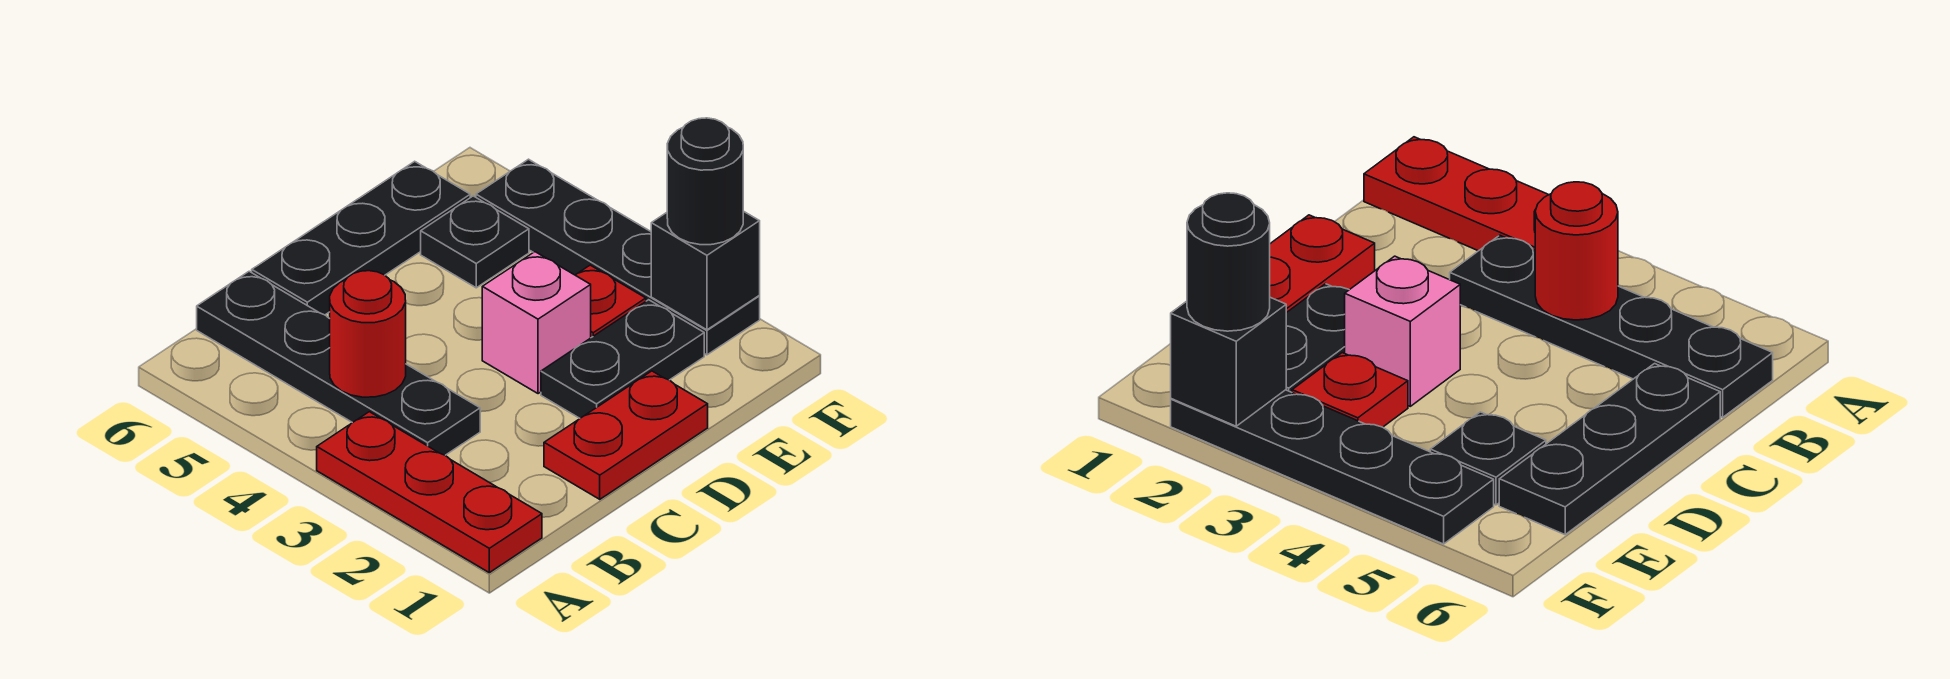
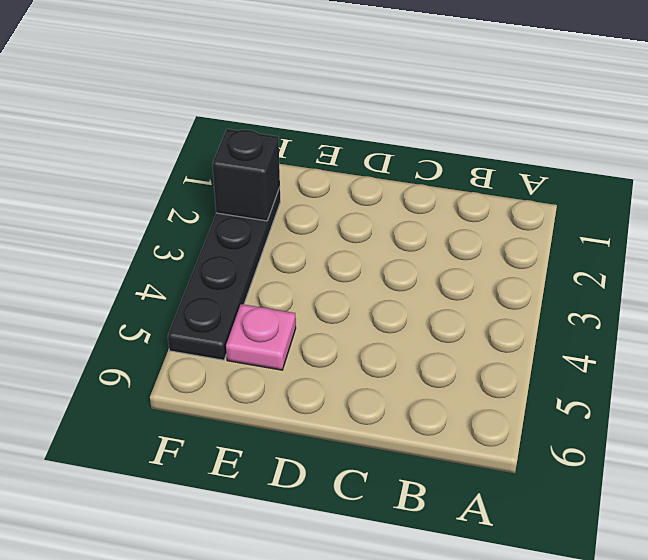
pink plate E5 level 1 -> black plate E5 level 1
none -> red plate A1:A3 level 1
none -> black plate B3:B6 level 1
none -> red plate C1:D1 level 1

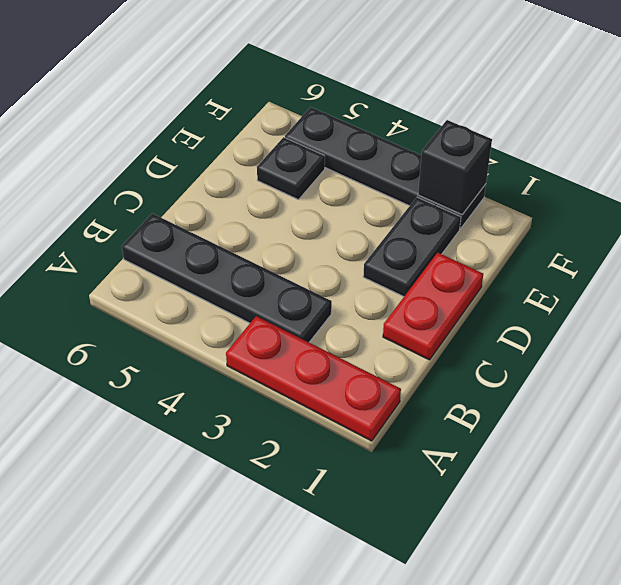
none -> black plate C6:E6 level 1
none -> pink brick D3 level 1
none -> red plate E3 level 1

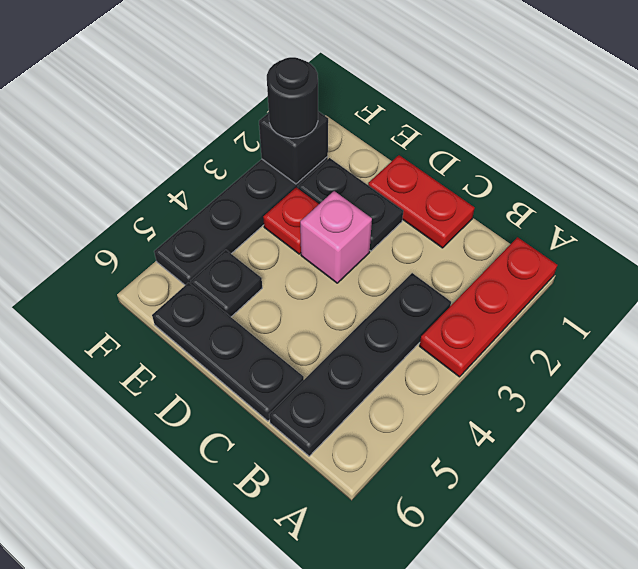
none -> red round brick B4 level 2

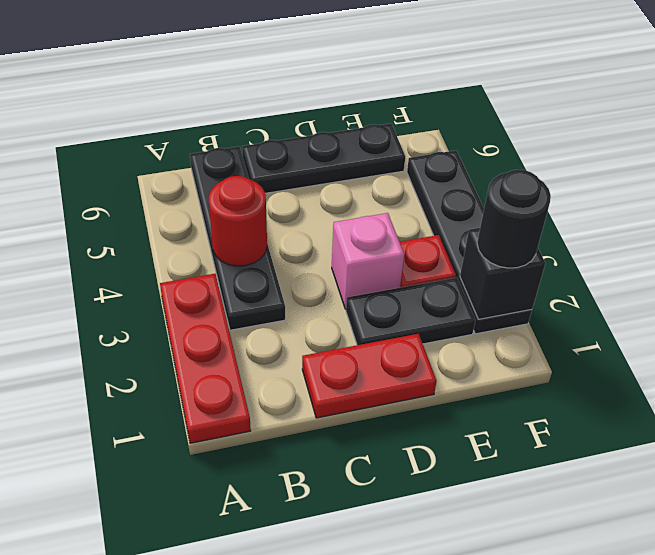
none -> black plate E5 level 1

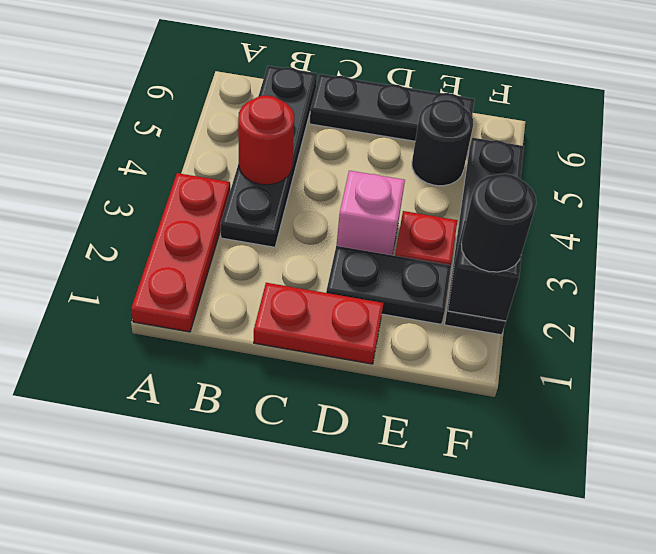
black round brick E5 level 1 -> black plate E5 level 1

